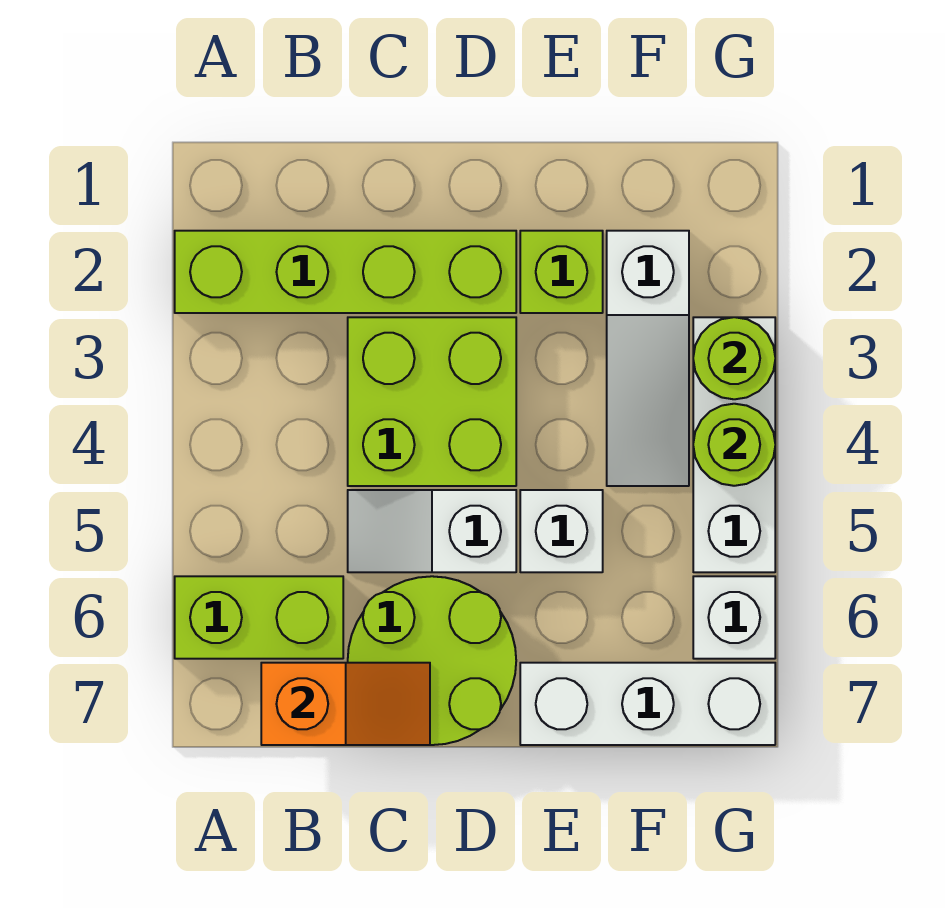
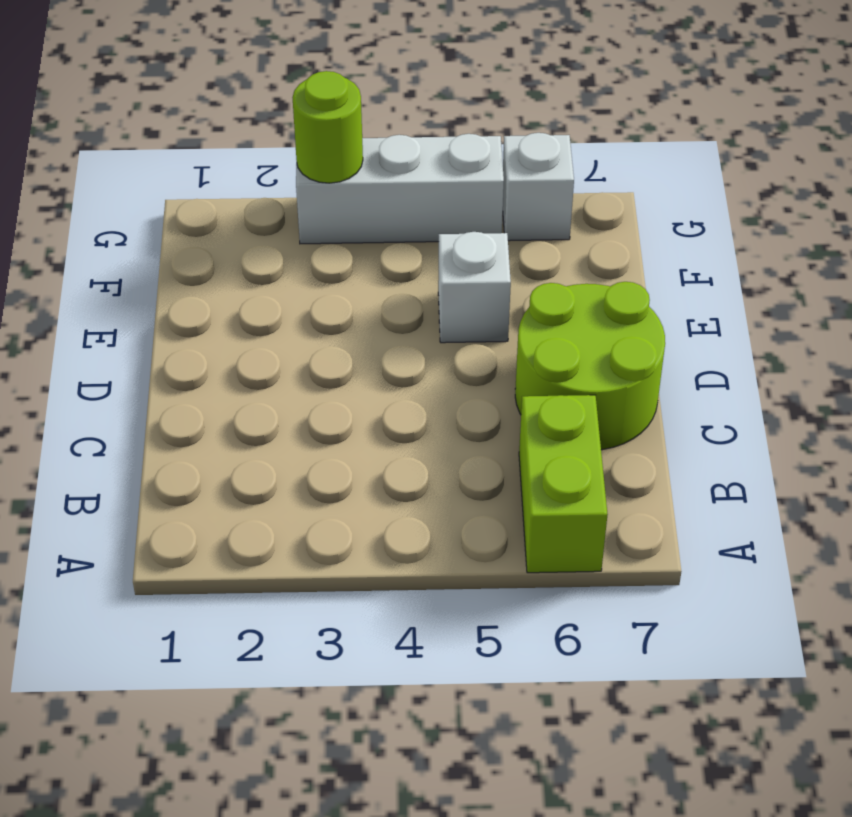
none -> lime brick A2:D2 level 1
none -> lime brick C3:D4 level 1
none -> white slope C5:D5 level 1 top D

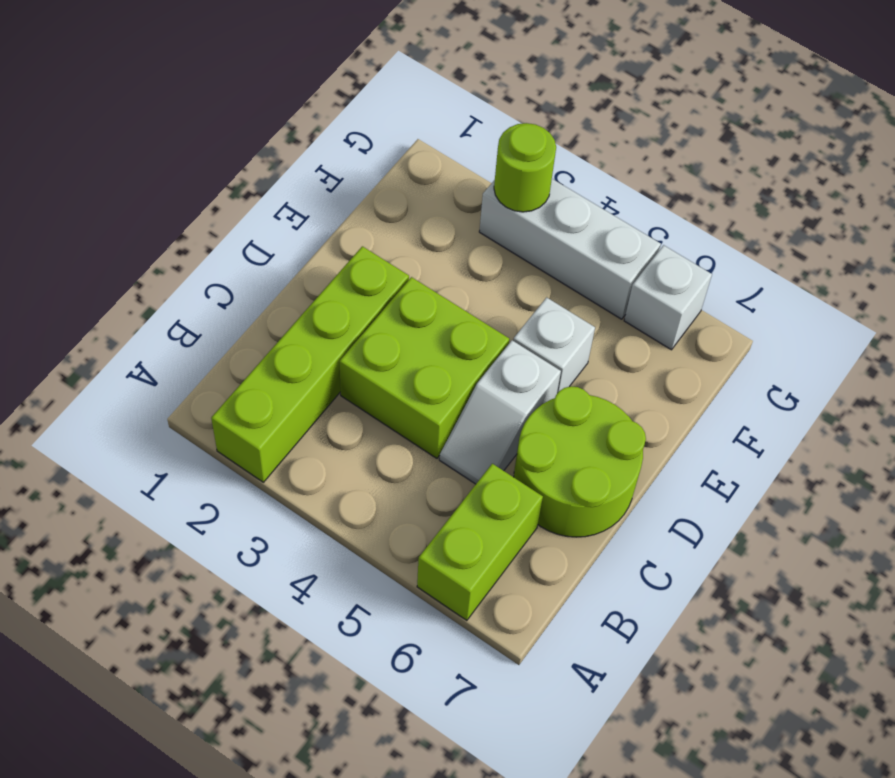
none -> lime brick E2 level 1
none -> white brick E7:G7 level 1
none -> white slope F2:F4 level 1 top 2

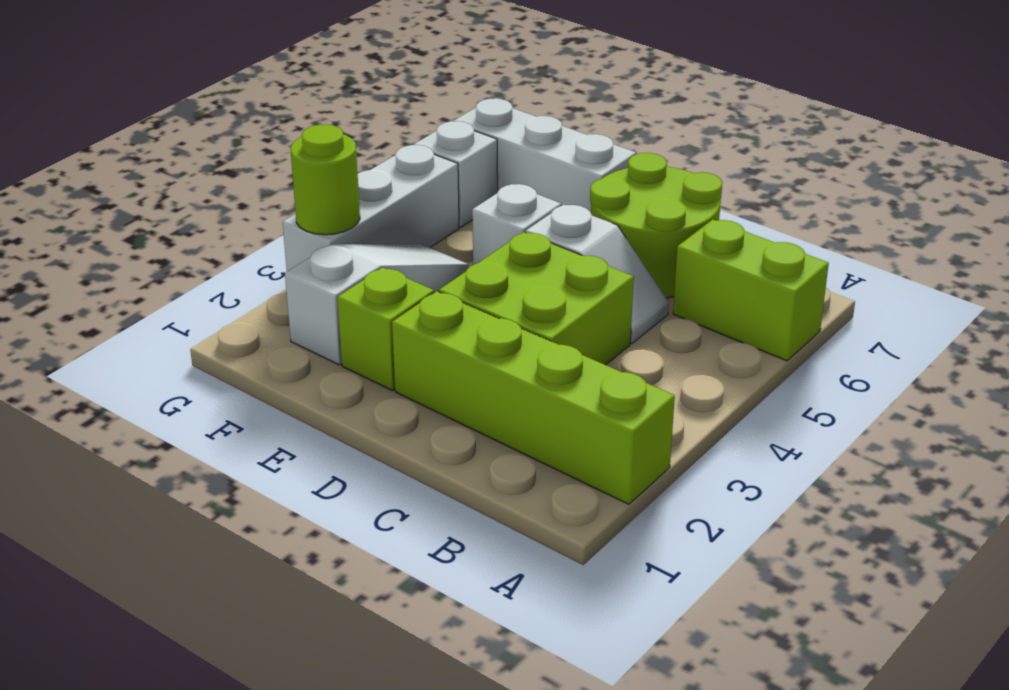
none -> orange slope B7:C7 level 2 top B
none -> lime round brick G4 level 2

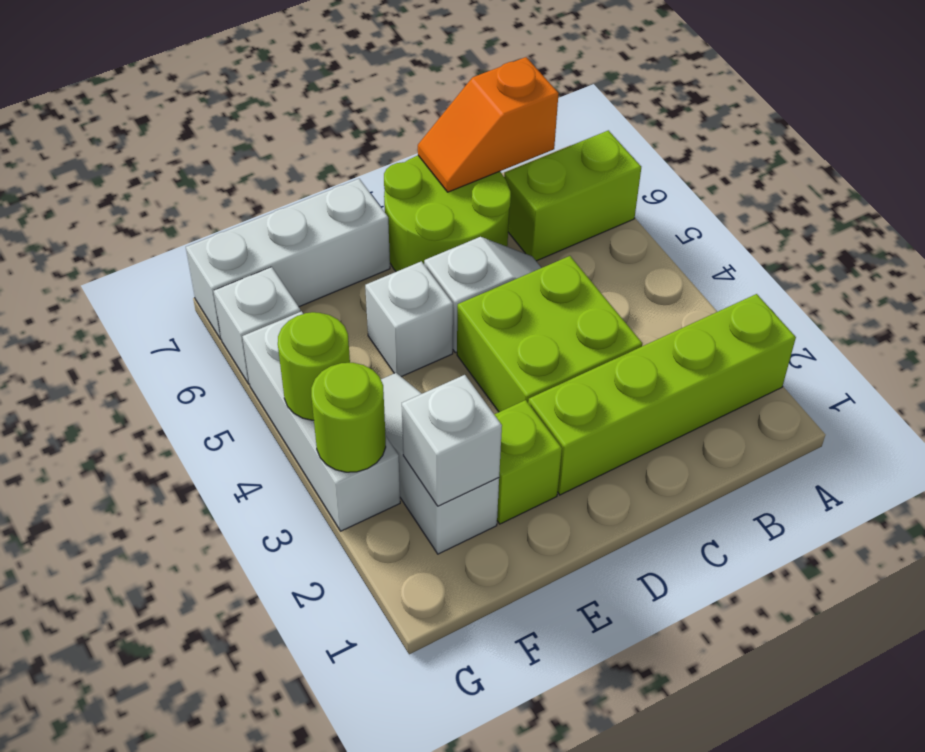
white brick F2 level 2 -> none

